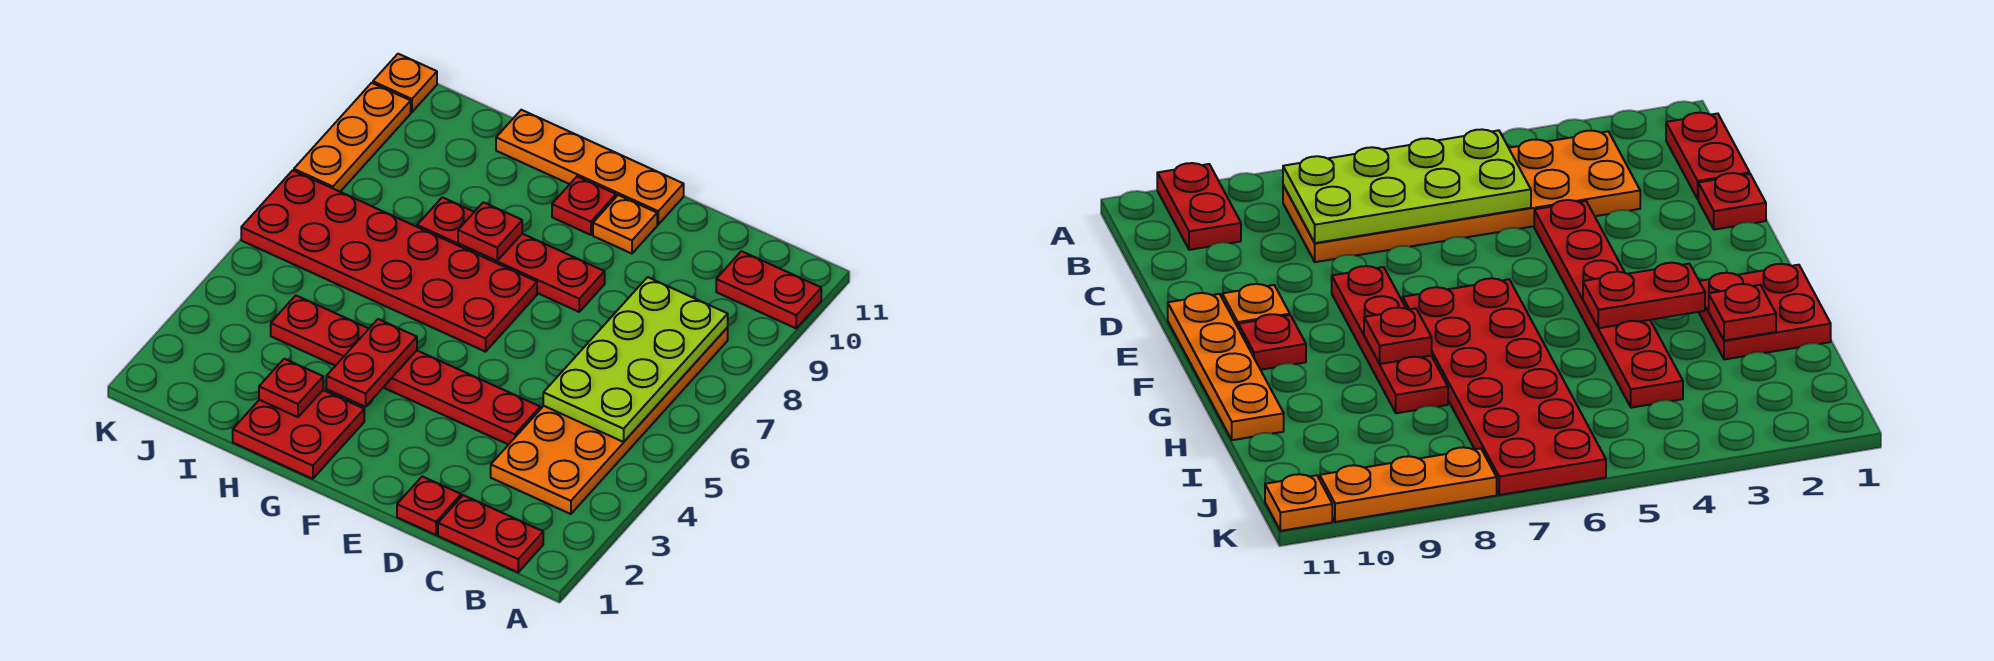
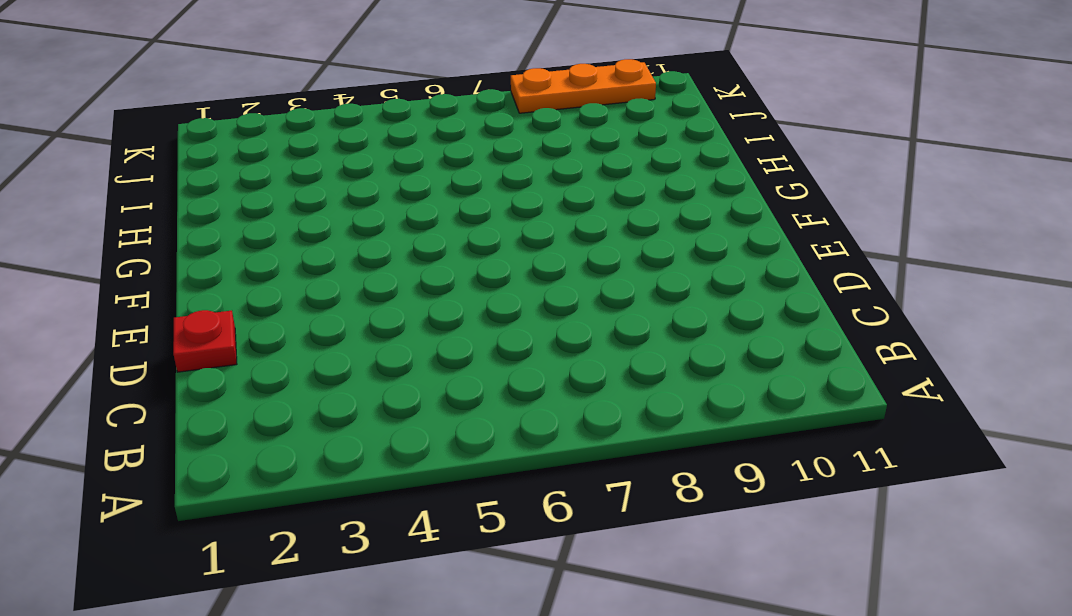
none -> red plate A10:B10 level 1
none -> red plate B1:C1 level 1
none -> orange plate B3:C8 level 1

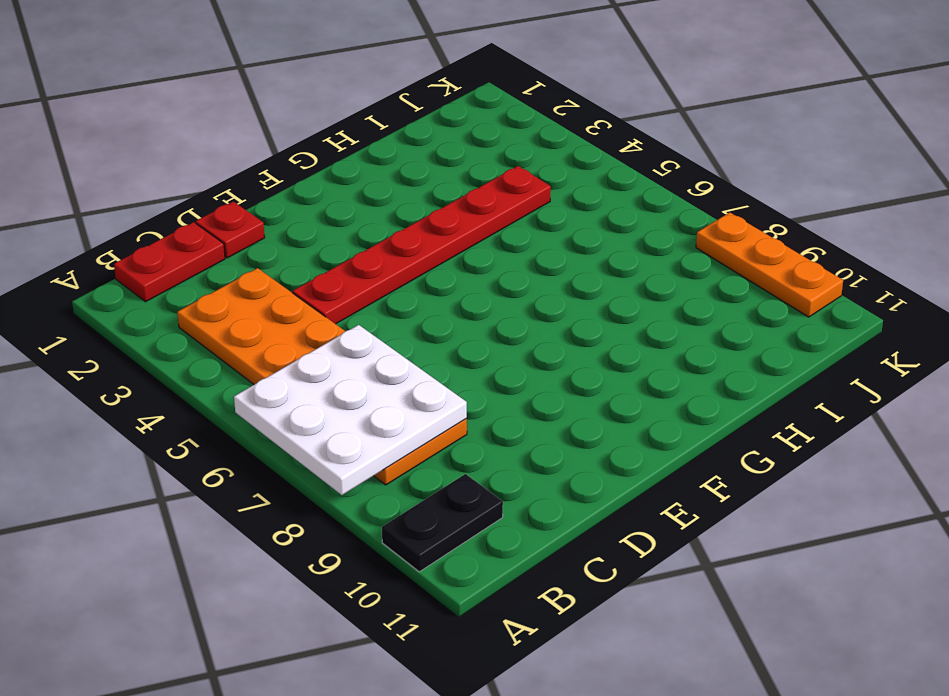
white plate A6:C8 level 2 -> lime plate B5:C8 level 2
black plate A10:B10 level 1 -> red plate A10:B10 level 1
none -> red plate E8:H8 level 1
none -> orange plate E10 level 1
none -> orange plate E11:H11 level 1

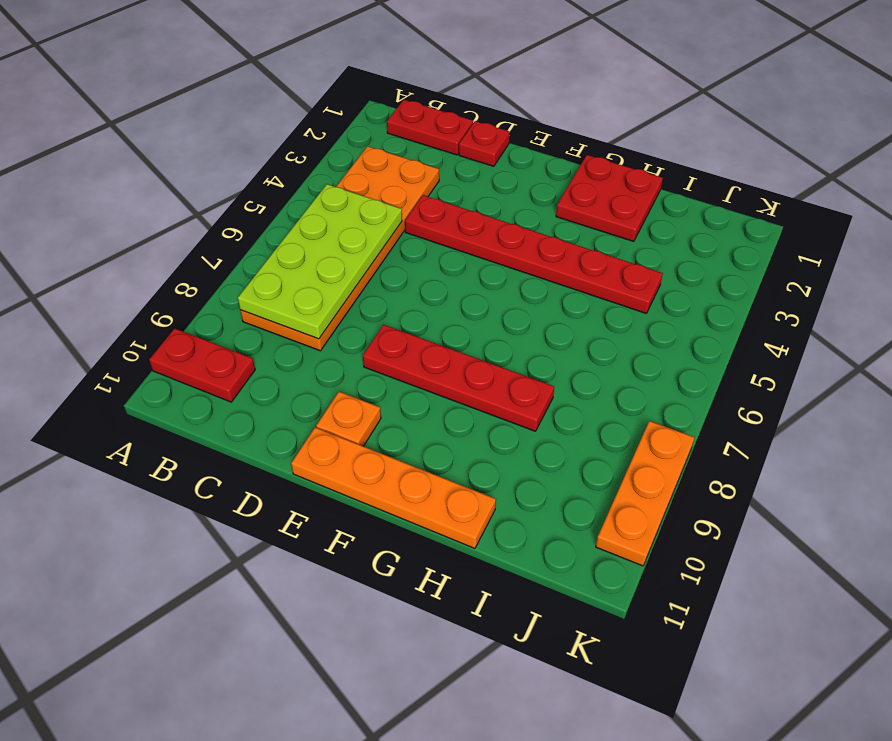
none -> red plate F6:K7 level 1
none -> red plate F10 level 1
none -> orange plate K11 level 1

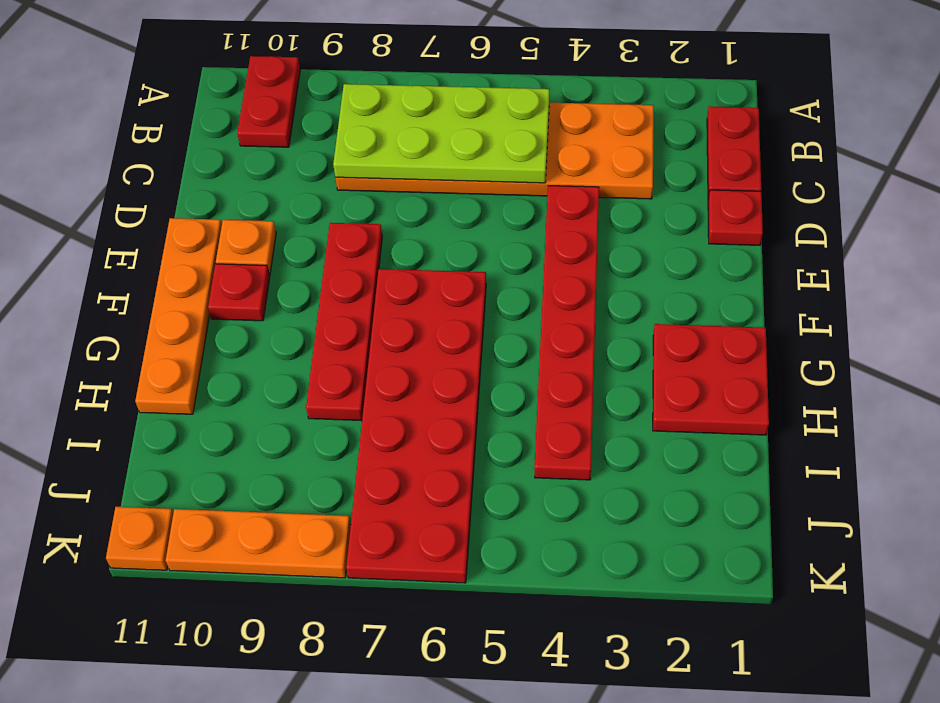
none -> red plate G3:G4 level 2
none -> red plate G8 level 2
none -> red plate H2 level 2

